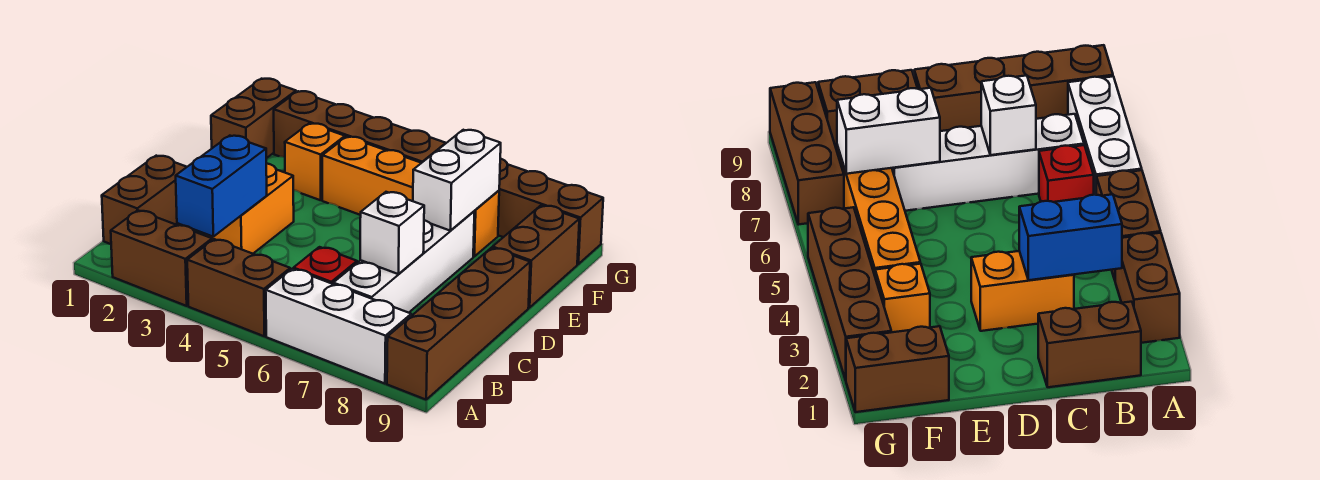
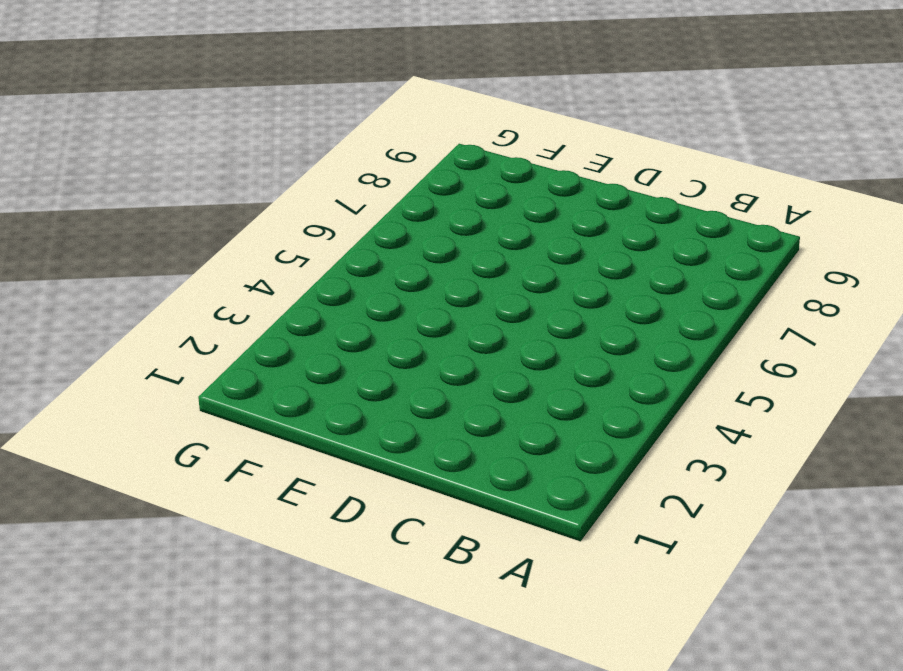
none -> brown brick A2:A3 level 1
none -> brown brick A4:A5 level 1
none -> white brick A6:A8 level 1

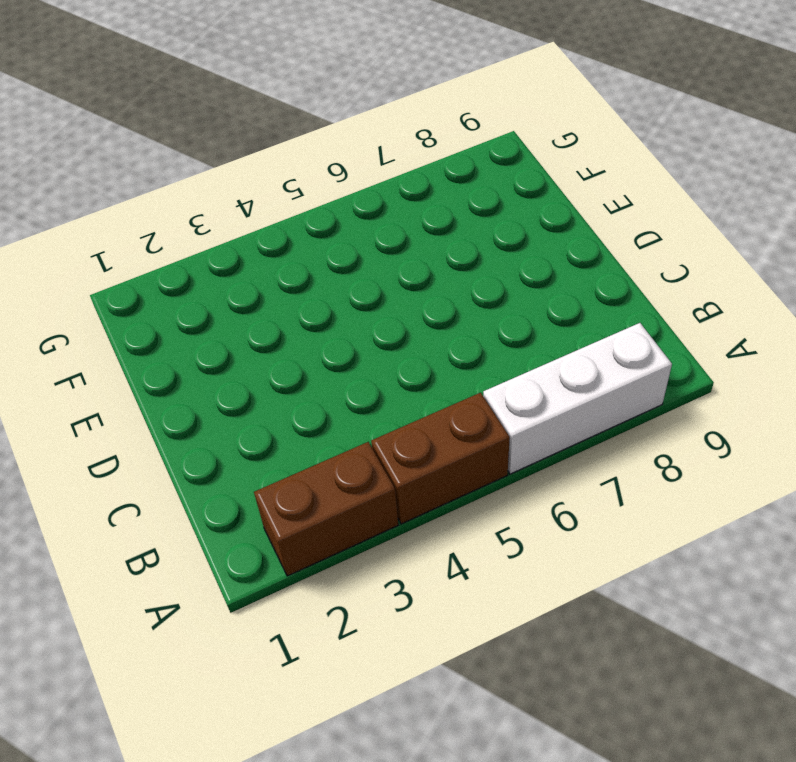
none -> brown brick A9:D9 level 1
none -> brown brick B1:C1 level 1
none -> red brick B6 level 1

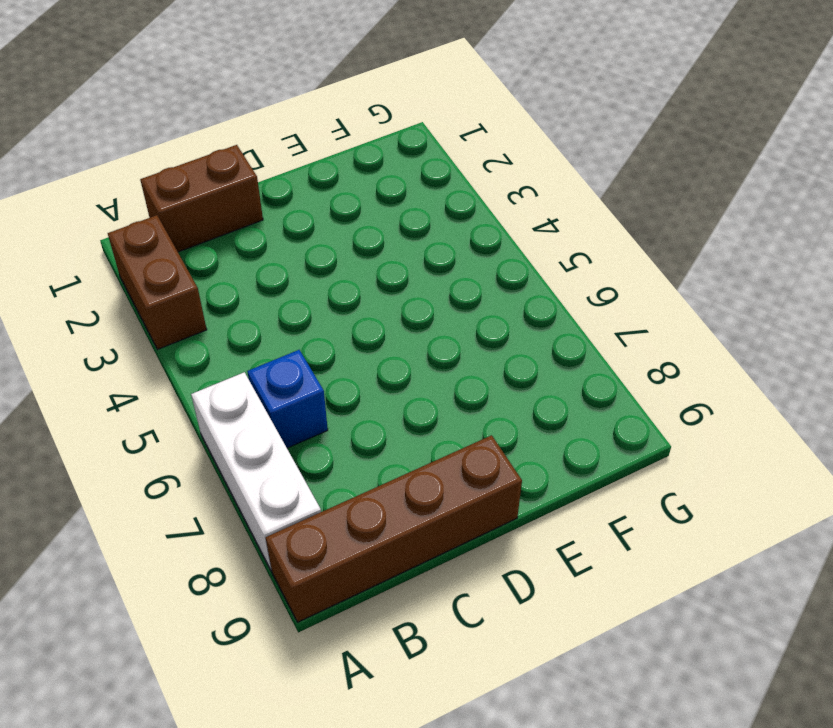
blue brick B6 level 1 -> red brick B6 level 1
none -> brown brick A4:A5 level 1
none -> white brick B7:E7 level 1
none -> orange brick C3:D3 level 1

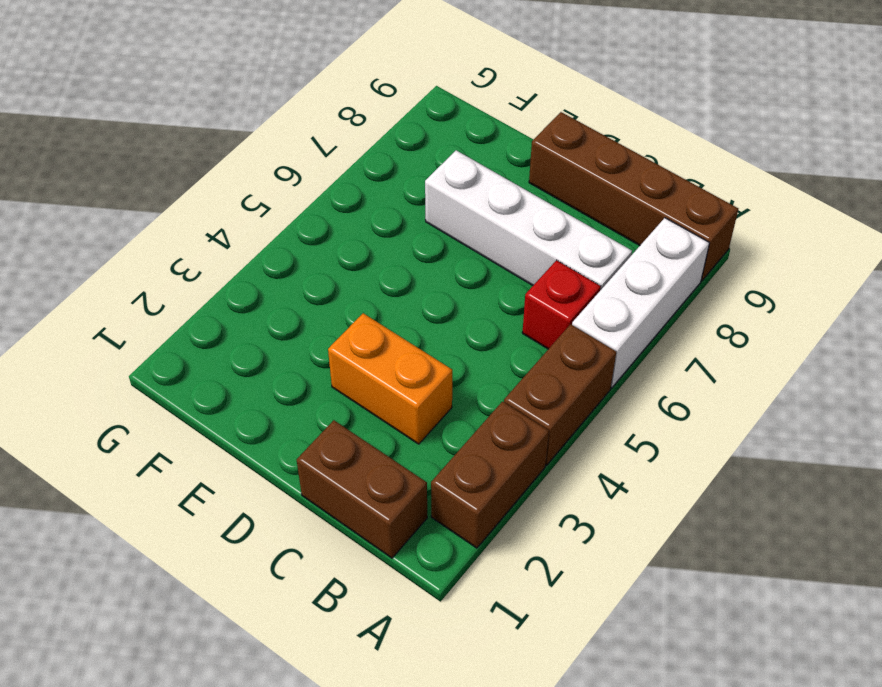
none -> brown brick E9:F9 level 1
none -> brown brick F1:G1 level 1
none -> orange brick F3 level 1

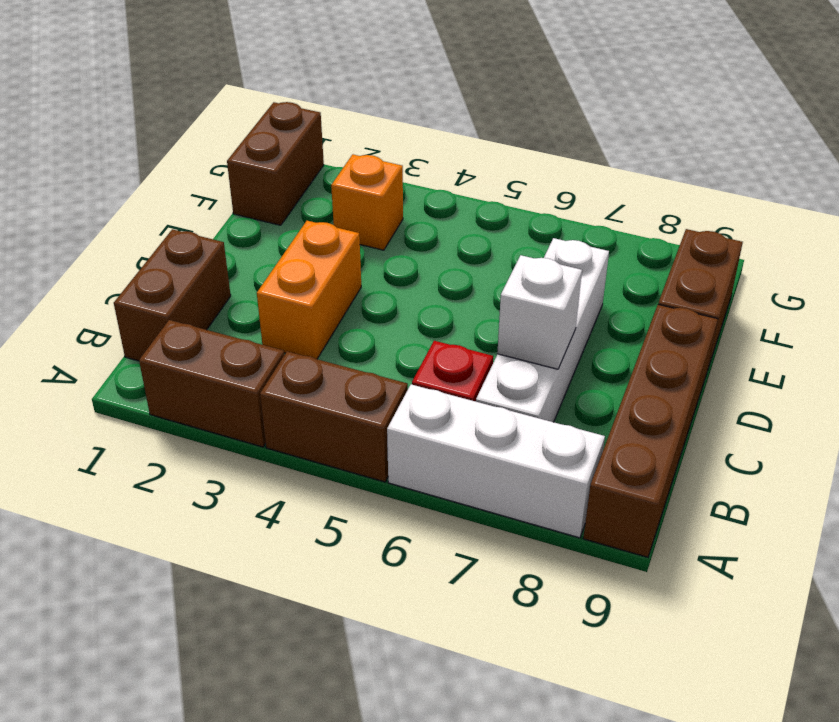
none -> orange brick F4:F7 level 1
none -> brown brick G2:G5 level 1
none -> brown brick G7:G9 level 1

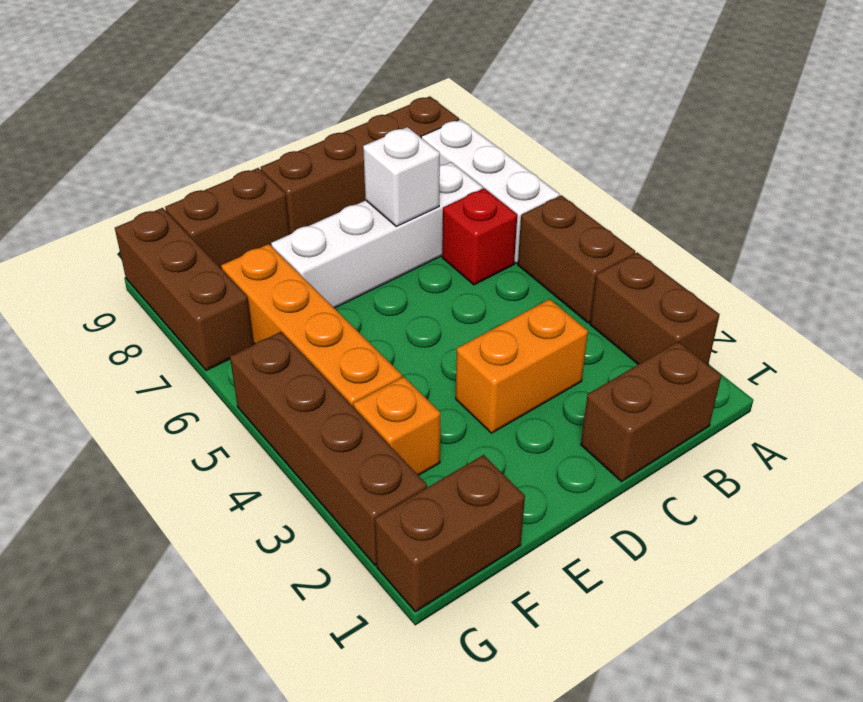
none -> blue brick B3:C3 level 2
none -> white brick E7:F7 level 2

